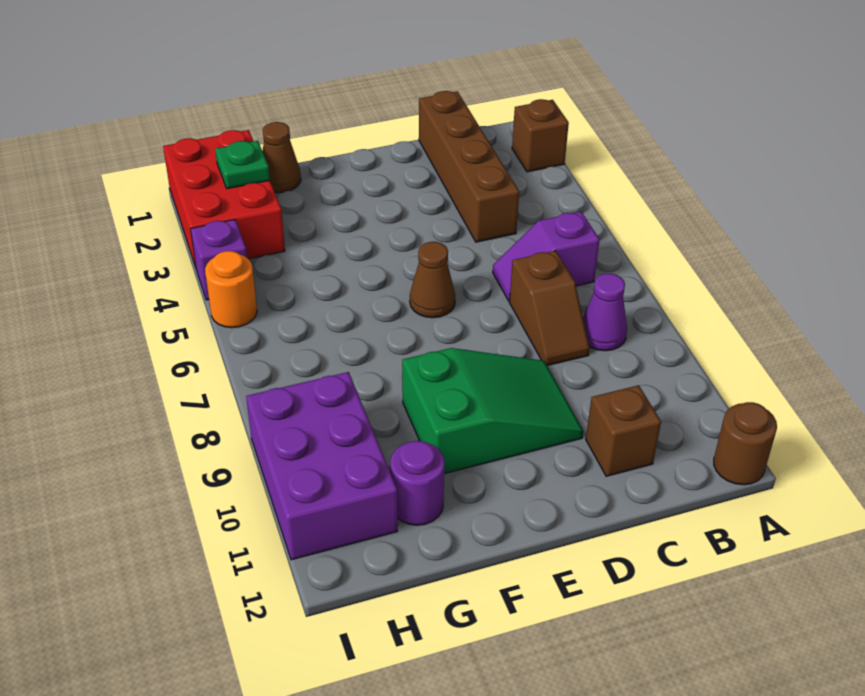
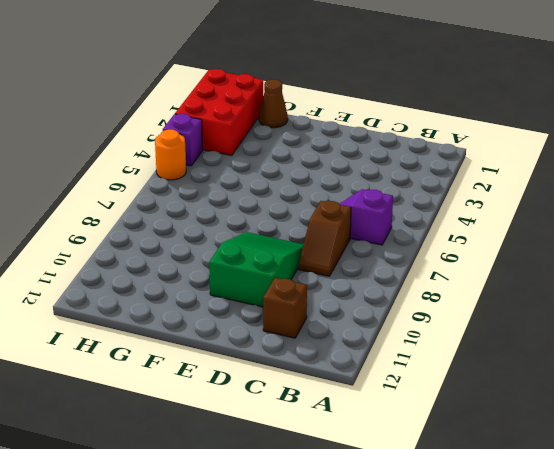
green slope D8:E10 level 1 top 10 -> green slope D9:F10 level 1 top F
none -> brown brick A2 level 1
none -> brown round brick A12 level 1
none -> purple cone B8 level 1

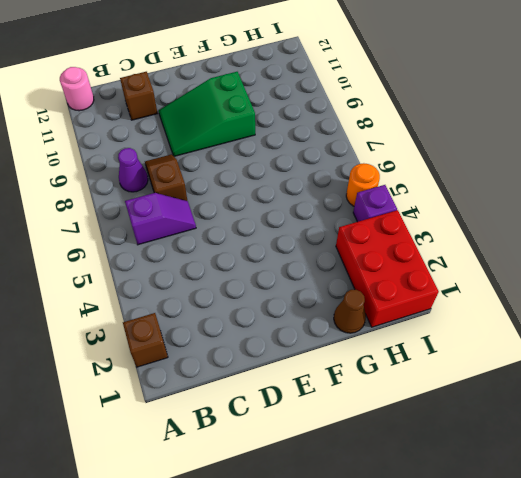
pink round brick A12 level 1 -> brown round brick A12 level 1
none -> brown brick C1:C4 level 1
none -> brown cone E6 level 1
none -> purple round brick G11 level 1

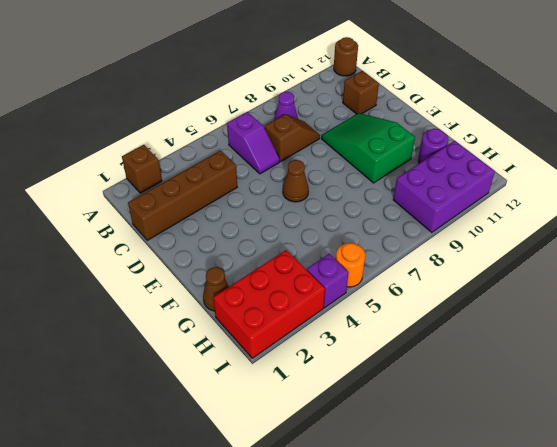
none -> green plate H2 level 2

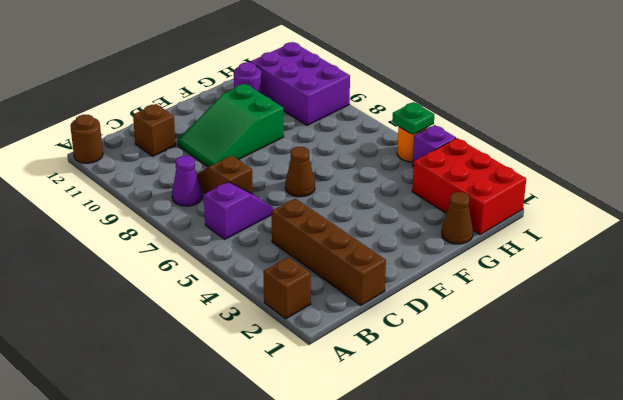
green plate I5 level 2 -> green plate H2 level 2

